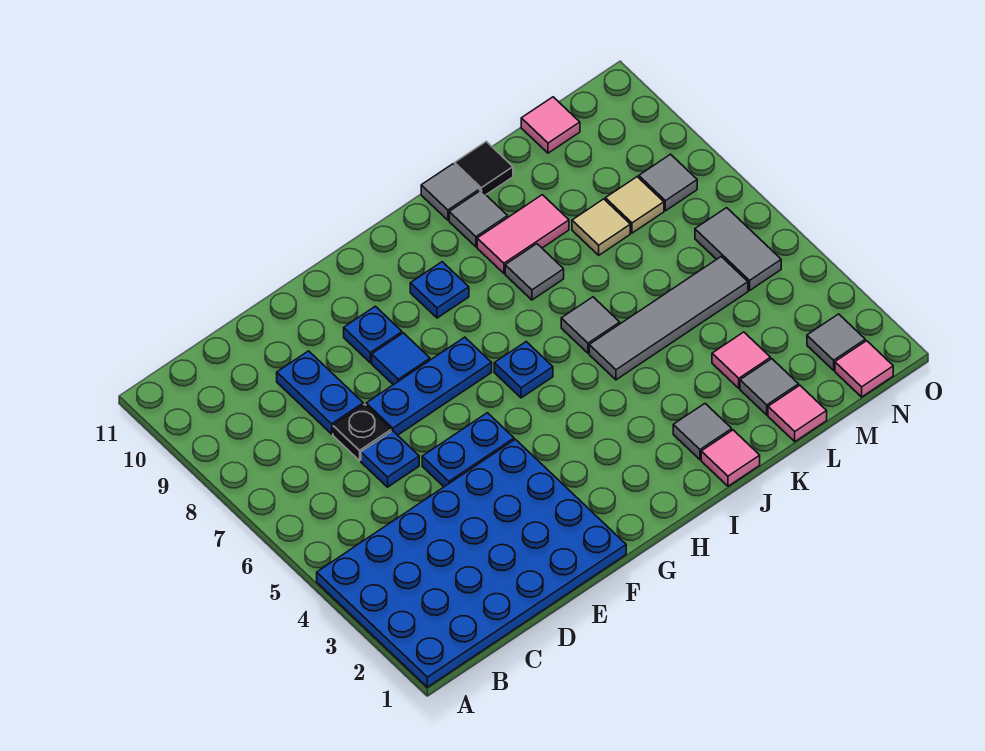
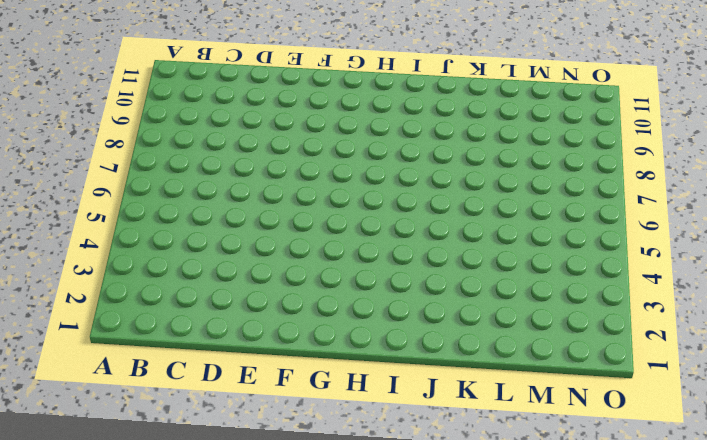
none -> blue plate A1:F4 level 1
none -> blue plate D6 level 1
none -> black plate D7 level 1

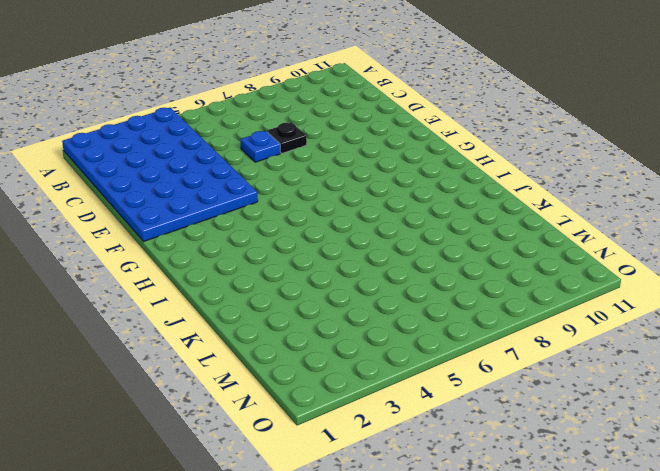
none -> blue plate D8:D9 level 1
none -> blue plate E5:F5 level 1
none -> blue plate E7:G7 level 1

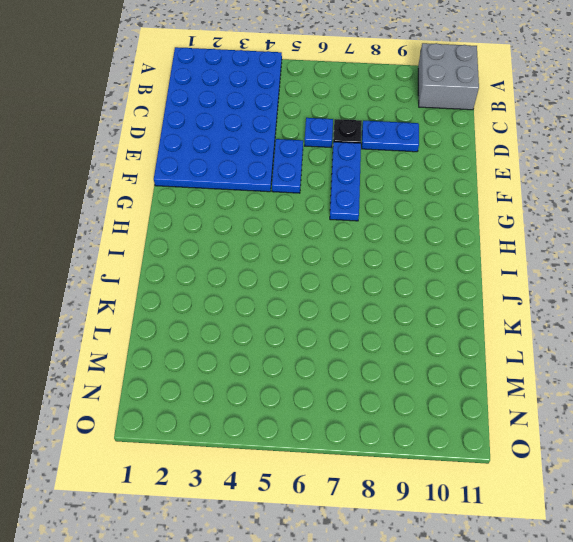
grey brick A10:B11 level 1 -> none
none -> blue tile F8 level 1
none -> blue plate F9 level 1
none -> blue plate H6 level 1

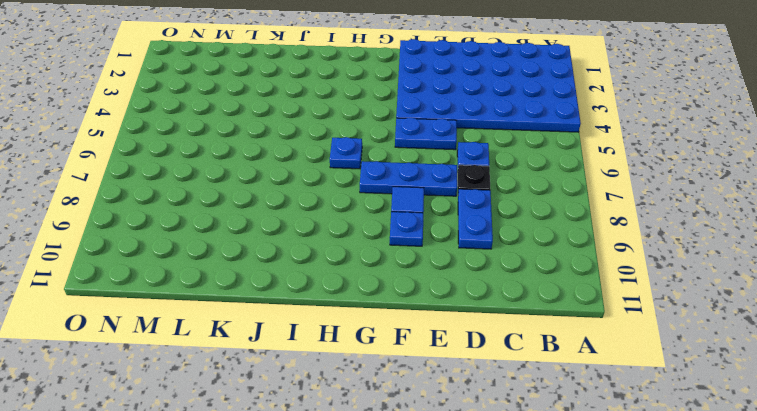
none -> blue plate H9 level 1
none -> pink tile J1 level 1
none -> grey tile J2 level 1

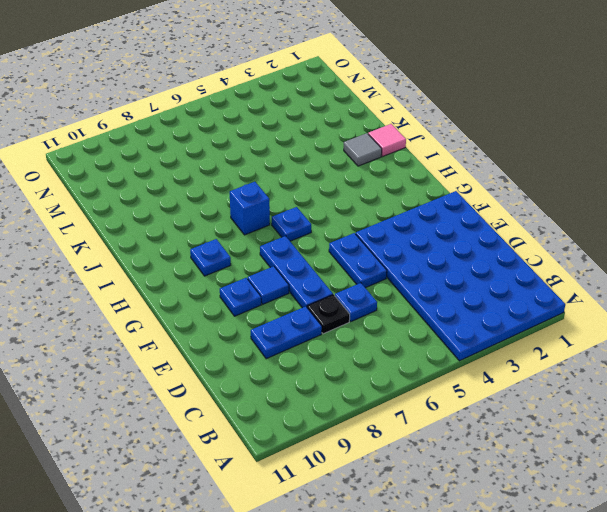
blue brick I7 level 1 -> none
none -> grey tile J5:M5 level 1
none -> grey tile J6 level 1
none -> grey tile J8 level 1

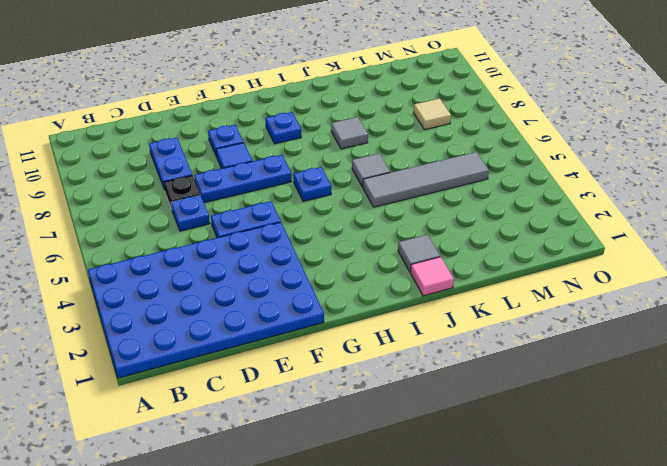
none -> pink tile J9:K9 level 1
none -> grey tile J10 level 1
none -> grey tile J11 level 1

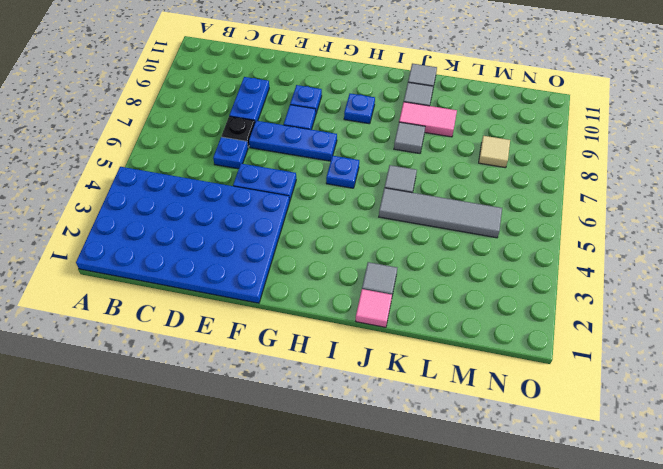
none -> black tile K11 level 1
none -> pink tile L1 level 1
none -> grey tile L2 level 1

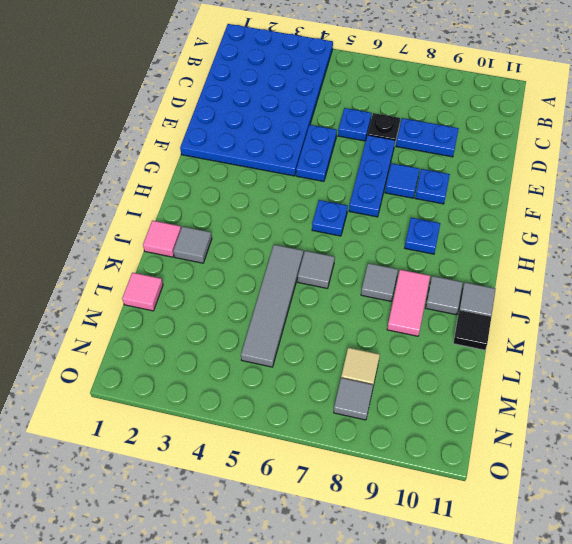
none -> grey tile L2 level 1
none -> pink tile L3 level 1
none -> tan tile L8 level 1

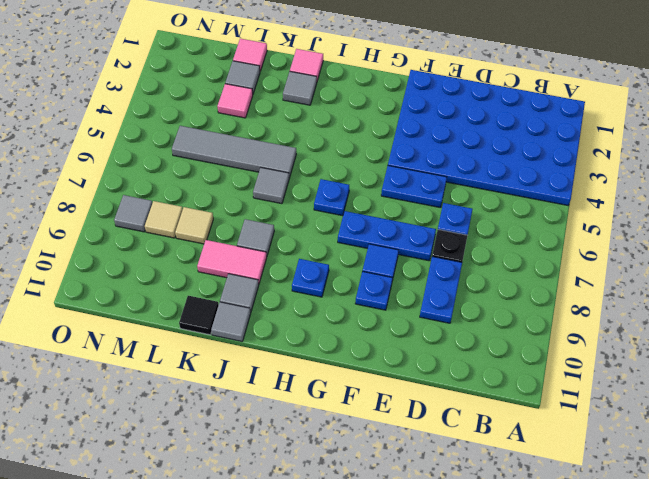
none -> pink tile M11 level 1
none -> pink tile N1 level 1
none -> grey tile N2 level 1

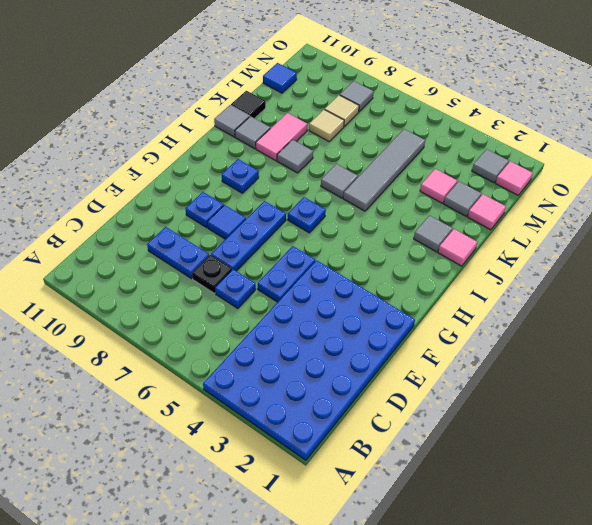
blue tile M11 level 1 -> pink tile M11 level 1
none -> grey tile N5:N6 level 1

